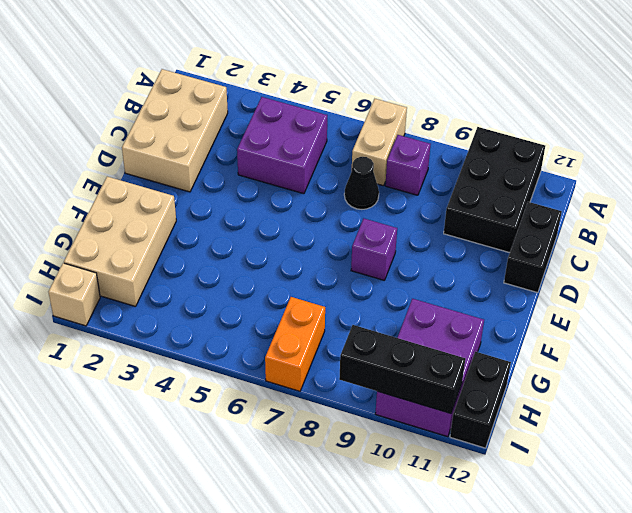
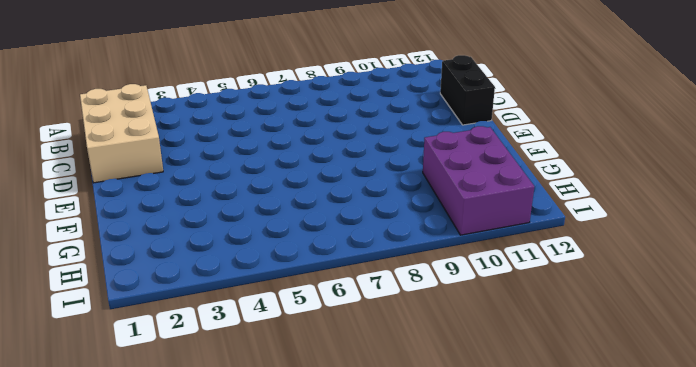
none -> tan brick A7:B7 level 1
none -> black brick A10:C11 level 1
none -> purple brick B4:C5 level 1

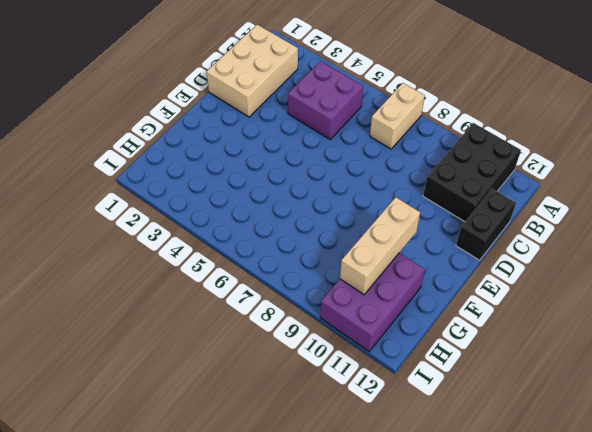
tan brick F10:H10 level 2 -> none
none -> purple brick B8 level 1
none -> black cone C7 level 1
none -> purple brick E8 level 1

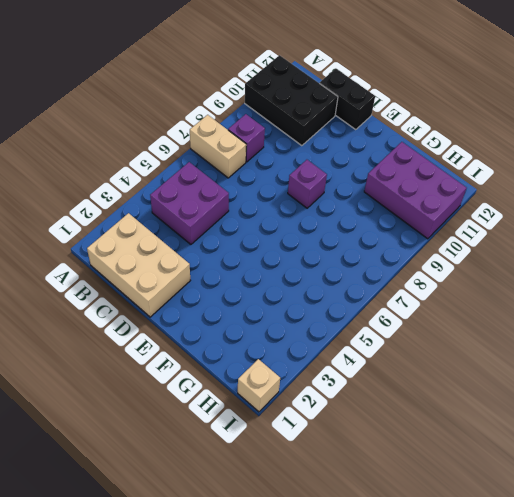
none -> black cone C7 level 1
none -> tan brick F1:H2 level 1
none -> orange brick H7:I7 level 1

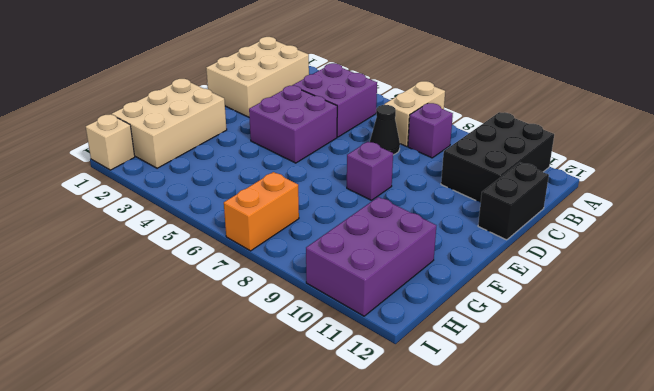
purple brick D4:E5 level 1 -> none
none -> black brick H12:I12 level 1
none -> black brick I9:I11 level 2

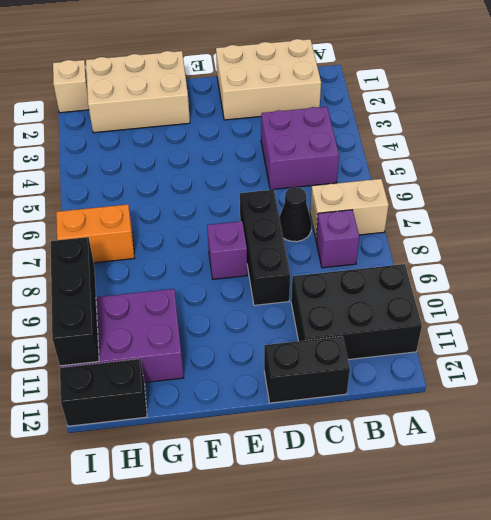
black brick D7:D9 level 1 -> none

